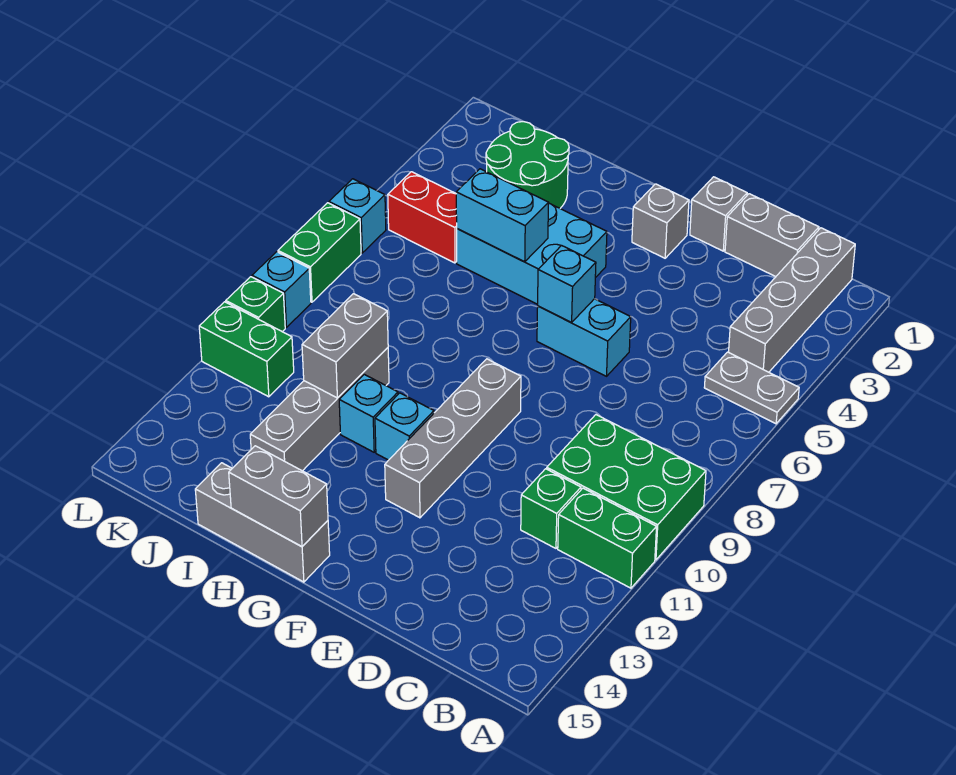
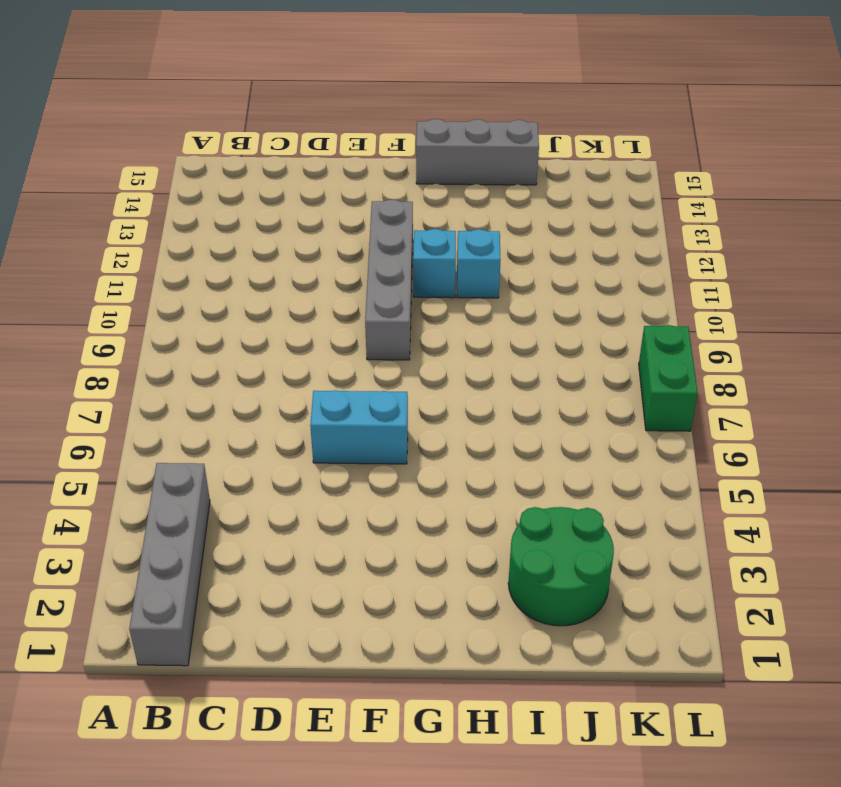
none -> grey plate A5:B5 level 1
none -> green brick A9:C10 level 1
none -> green brick A11:B11 level 1

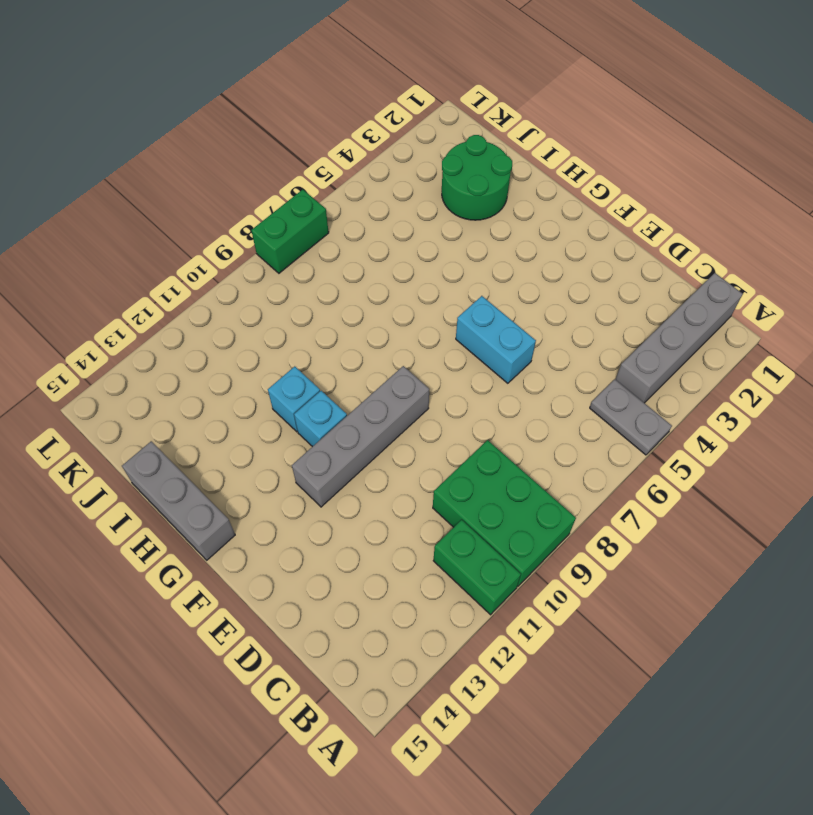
none -> grey brick C1:D1 level 1
none -> green brick C11 level 1
none -> grey brick E1 level 1

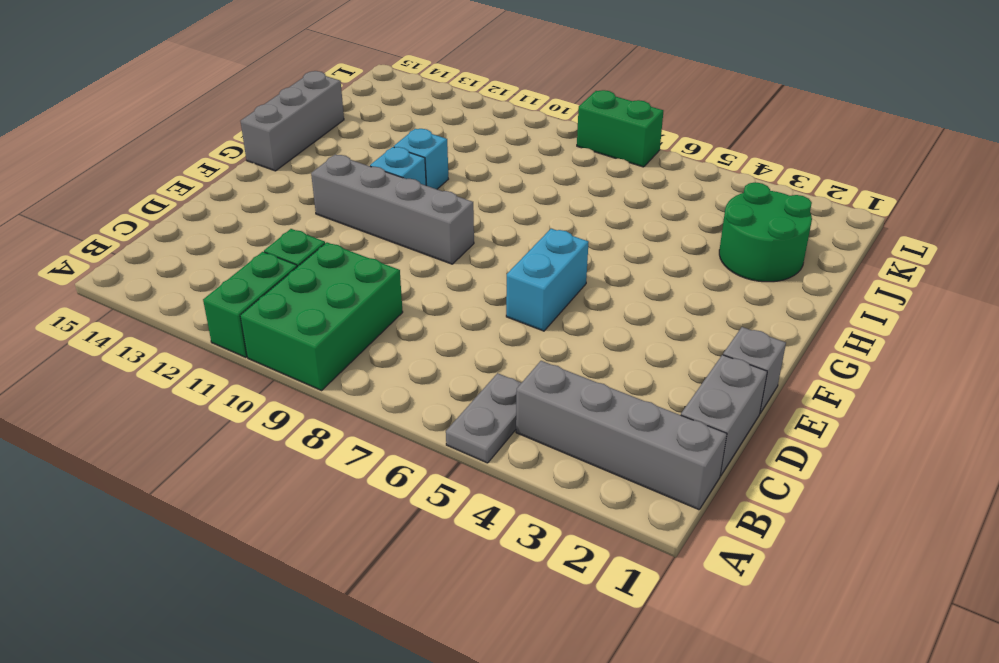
none -> grey brick F2 level 1
none -> cyan brick G4:I5 level 1
none -> grey brick I10:I13 level 1

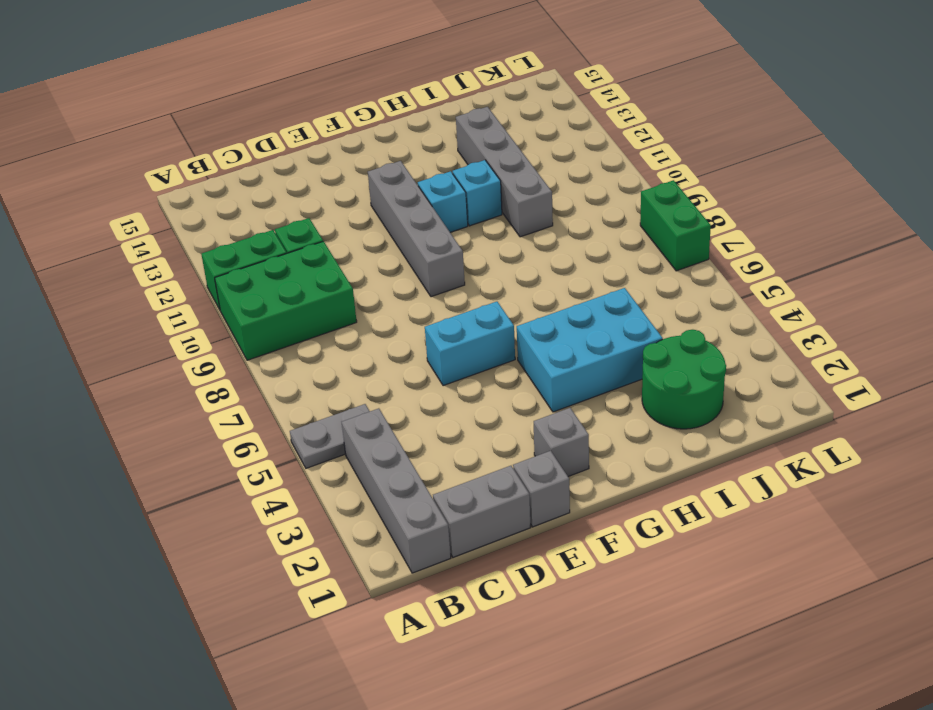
none -> grey brick G15:I15 level 1
none -> red brick J5:K5 level 1
none -> green brick K11:L11 level 1

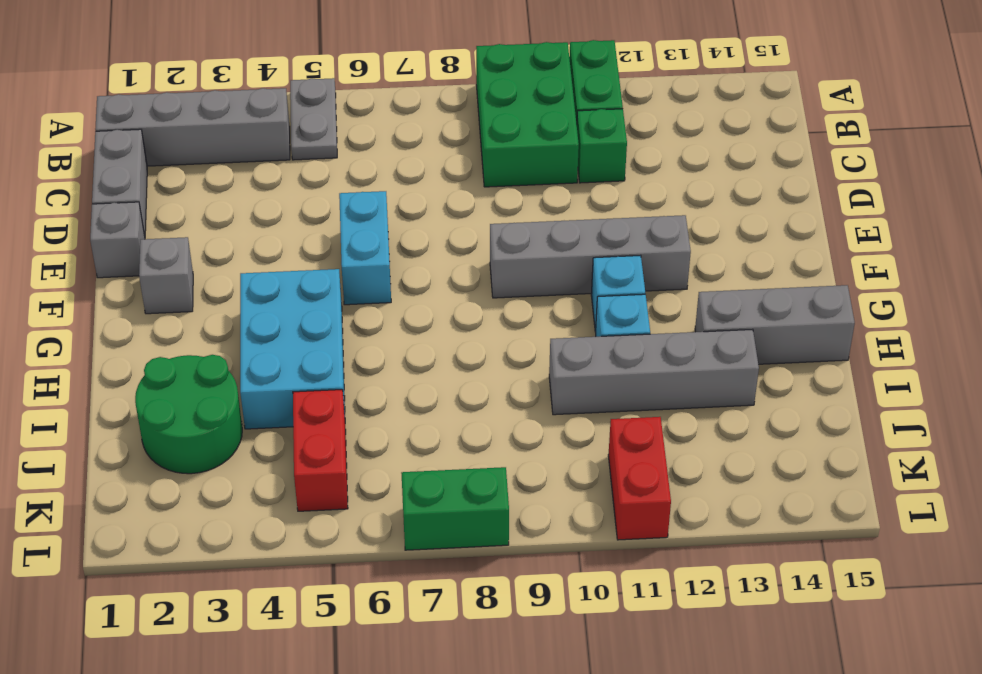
grey brick H13:H15 level 1 -> grey brick G15:I15 level 1
red brick K11:L11 level 1 -> green brick K11:L11 level 1
none -> cyan brick L6 level 1
none -> cyan brick L9 level 1
none -> green brick L10 level 1

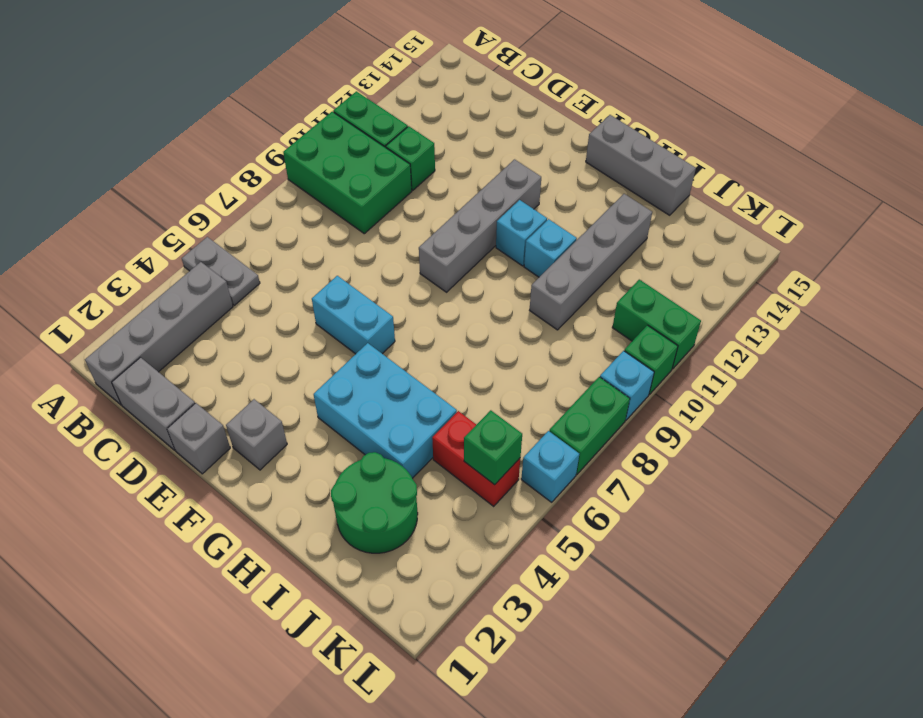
green brick K5 level 2 -> none
none -> cyan brick F6 level 2
none -> grey brick G15:H15 level 2
none -> cyan brick H5:I5 level 2

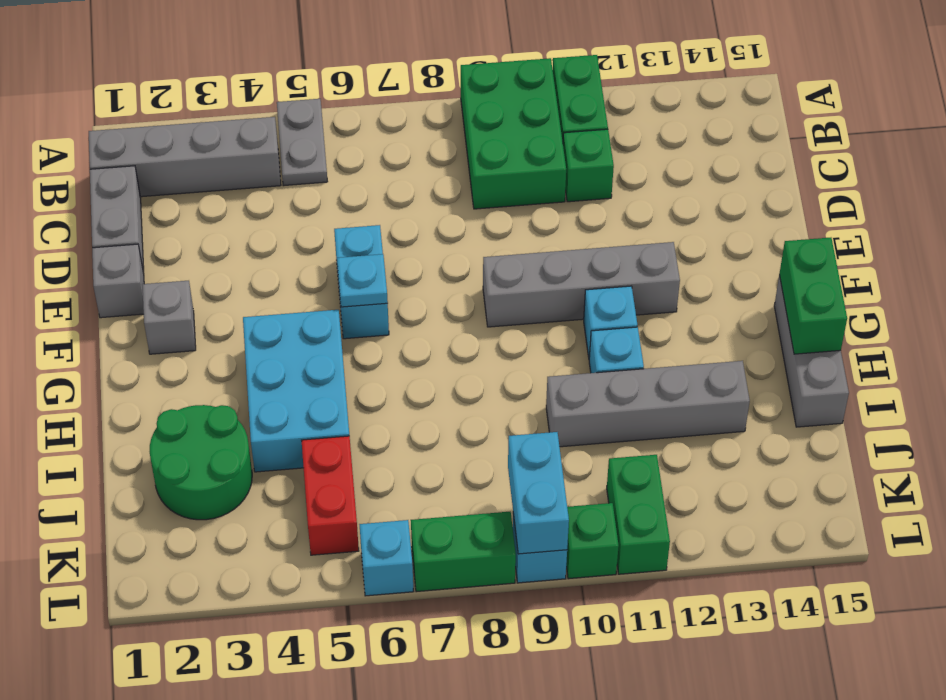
cyan plate F6 level 2 -> cyan brick F6 level 2
green brick G15:H15 level 2 -> grey brick G15:H15 level 2
cyan brick K9:L9 level 2 -> cyan brick H5:I5 level 2
none -> grey brick I10:I11 level 2

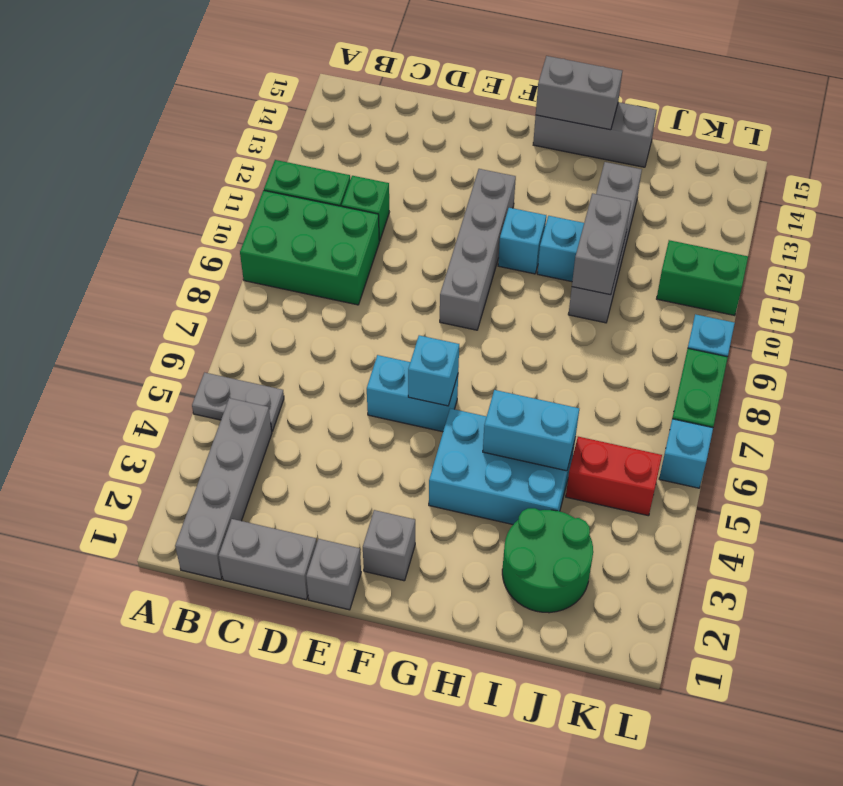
none -> green brick L10 level 1

